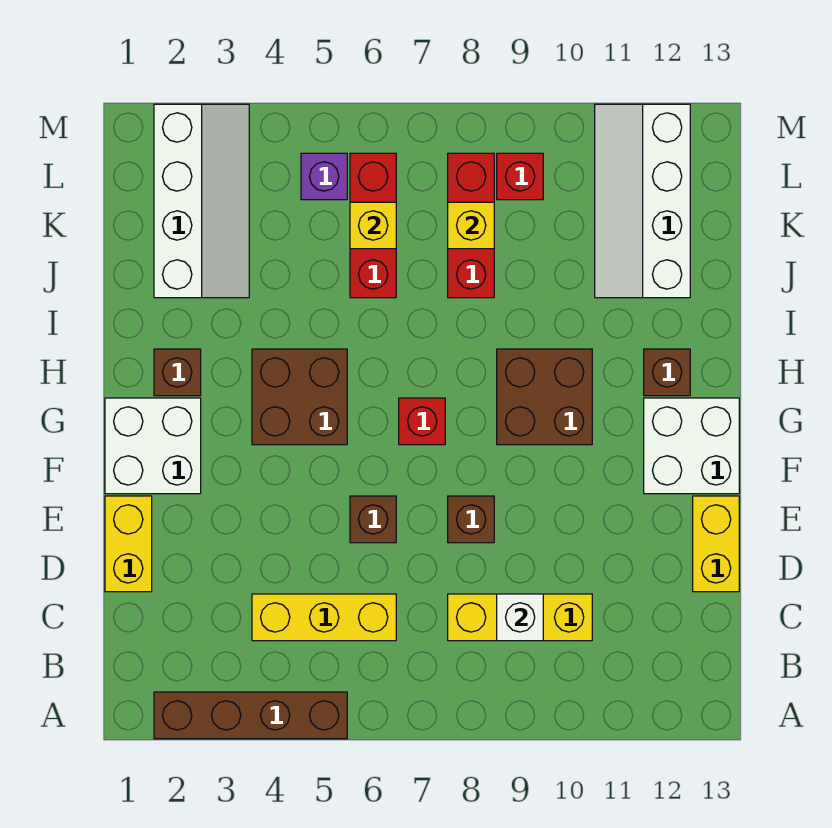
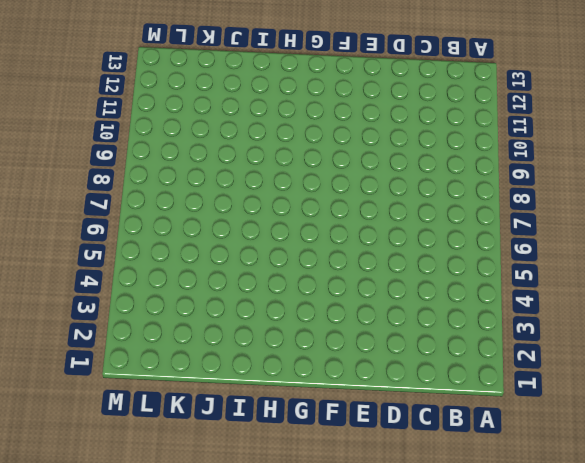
none -> brown brick A2:A5 level 1
none -> yellow brick C4:C6 level 1
none -> yellow brick C8:C10 level 1

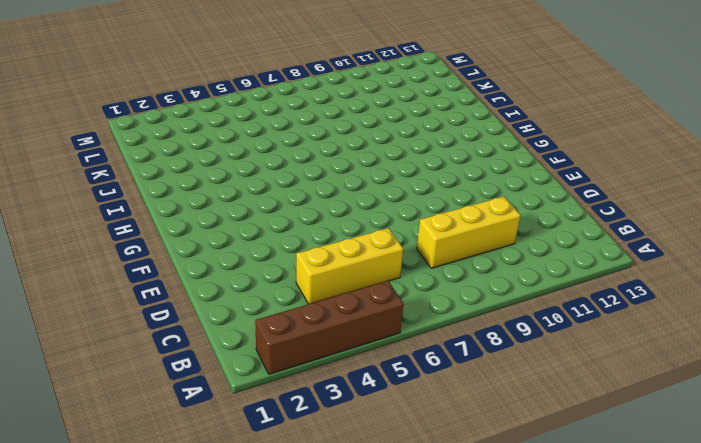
none -> yellow brick D1:E1 level 1
none -> yellow brick D13:E13 level 1
none -> brown brick E6 level 1

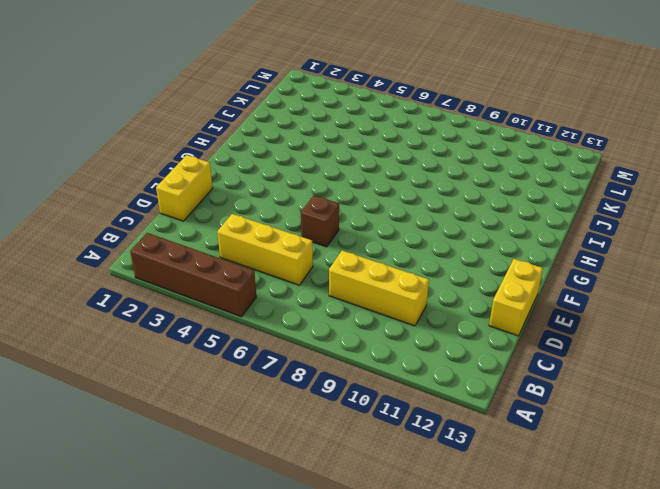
none -> brown brick E8 level 1
none -> white brick F1:G2 level 1
none -> white brick F12:G13 level 1

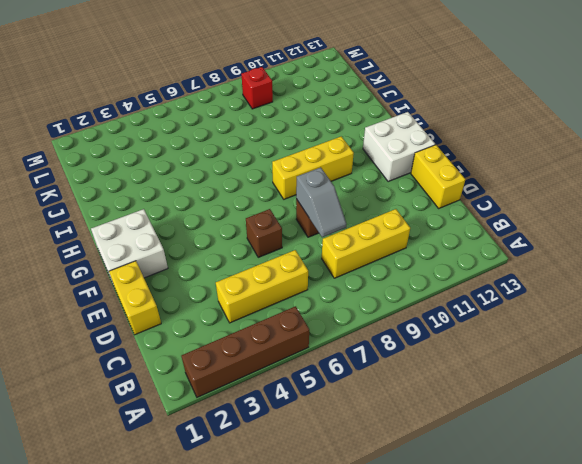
grey slope D8:E8 level 2 top E -> none
yellow brick G8:G10 level 1 -> brown brick G9:H10 level 1
none -> brown brick G4:H5 level 1
none -> red brick G7 level 1
none -> brown brick H2 level 1

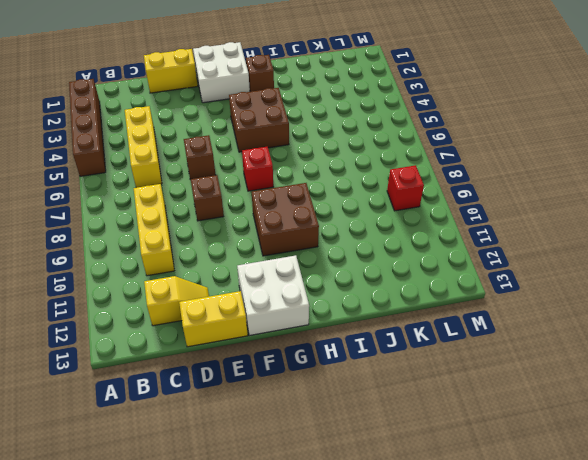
yellow slope C12:D12 level 1 top C -> none
none -> brown brick H12 level 1
none -> white slope J2:M3 level 1 top 2
none -> red brick J6:L6 level 1

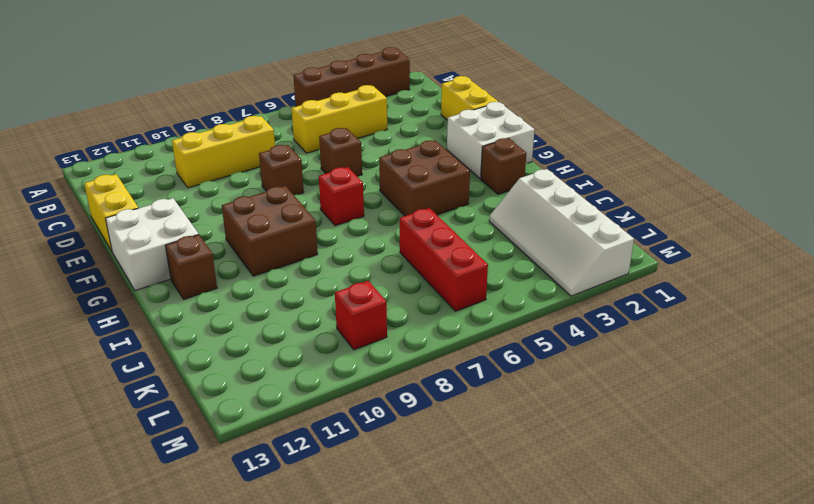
none -> red brick J8:L8 level 1
none -> white slope J11:M12 level 1 top 12
none -> purple brick L5 level 1

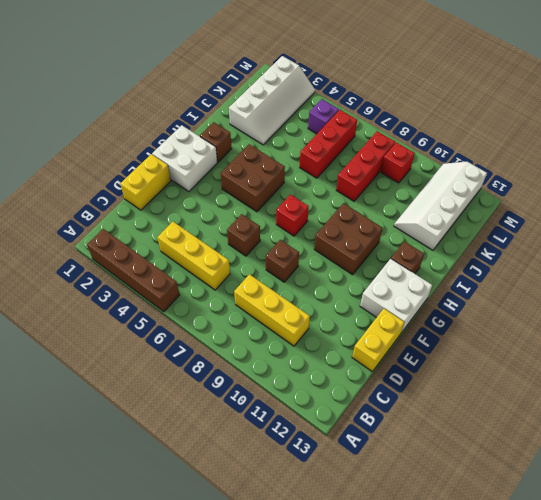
none -> white brick C9 level 2
none -> yellow brick K6 level 2
none -> yellow brick K8 level 2

